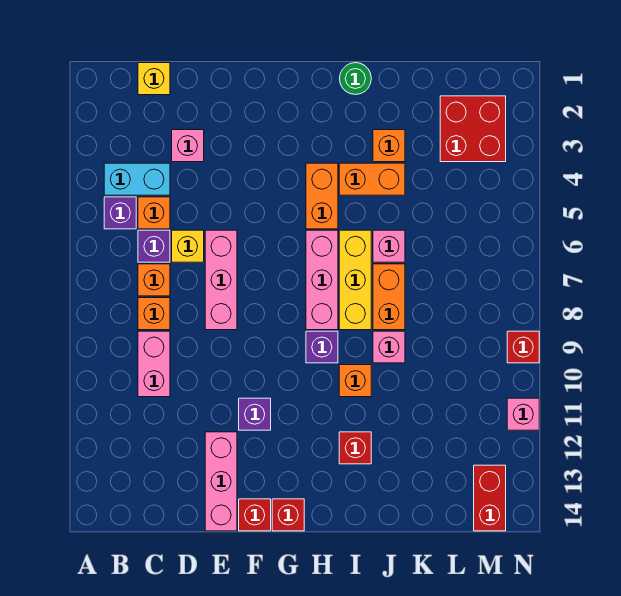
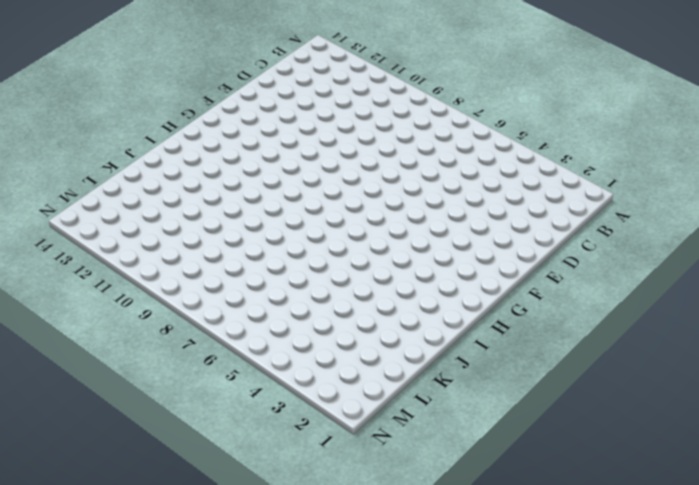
none -> cyan brick B4:C4 level 1
none -> purple brick B5 level 1
none -> yellow brick C1 level 1
none -> orange brick C5 level 1

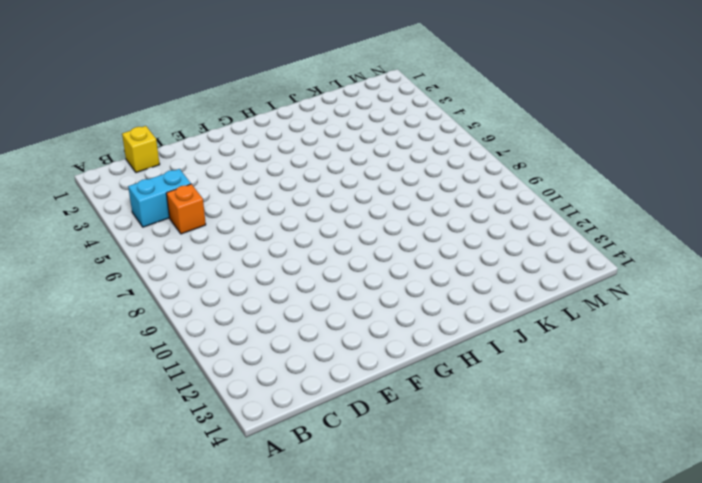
none -> purple brick B5 level 1
none -> purple brick C6 level 1
none -> orange brick C7 level 1
none -> orange brick C8 level 1

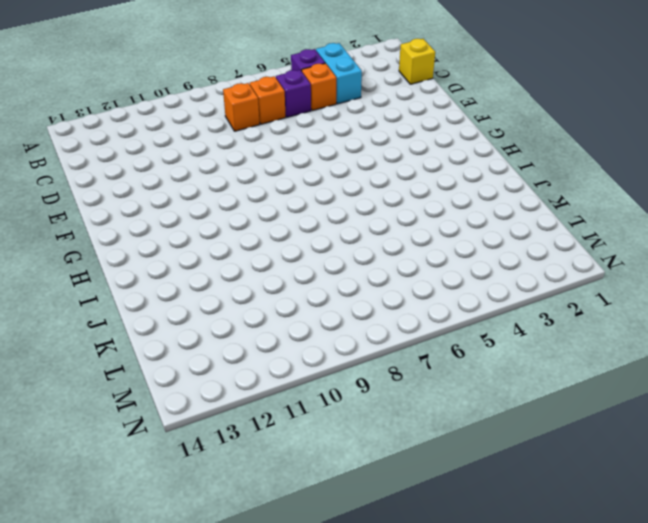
none -> pink brick C9:C10 level 1
none -> pink brick D3 level 1
none -> yellow brick D6 level 1
none -> pink brick E6:E8 level 1

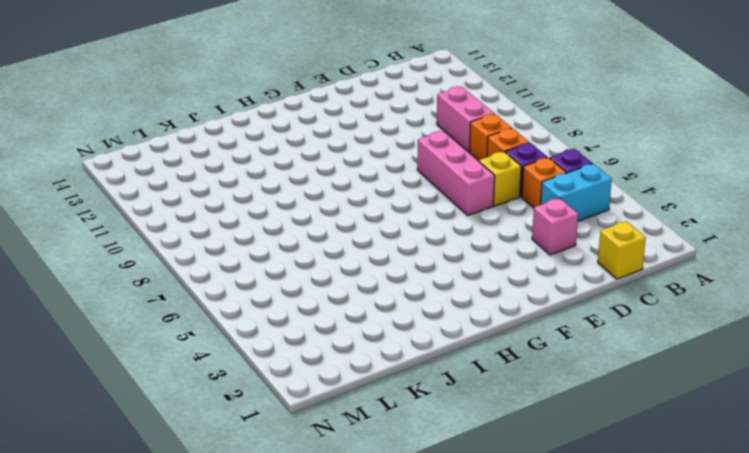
none -> pink brick E12:E14 level 1
none -> purple brick F11 level 1
none -> red brick F14 level 1
none -> red brick G14 level 1

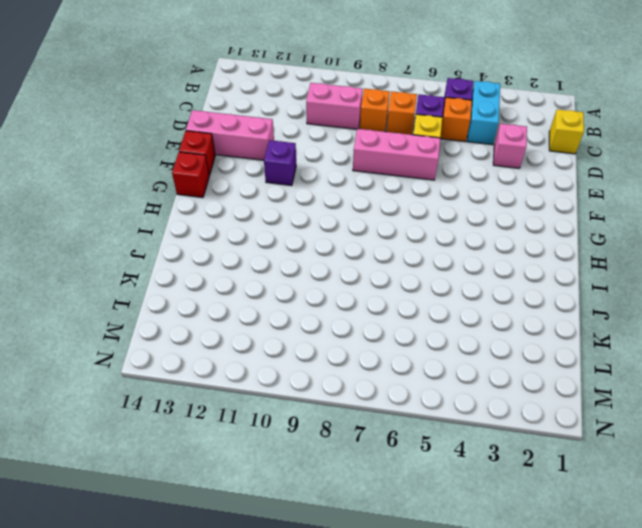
none -> orange brick H4:H5 level 1
none -> pink brick H6:H8 level 1
none -> purple brick H9 level 1
none -> green round brick I1 level 1

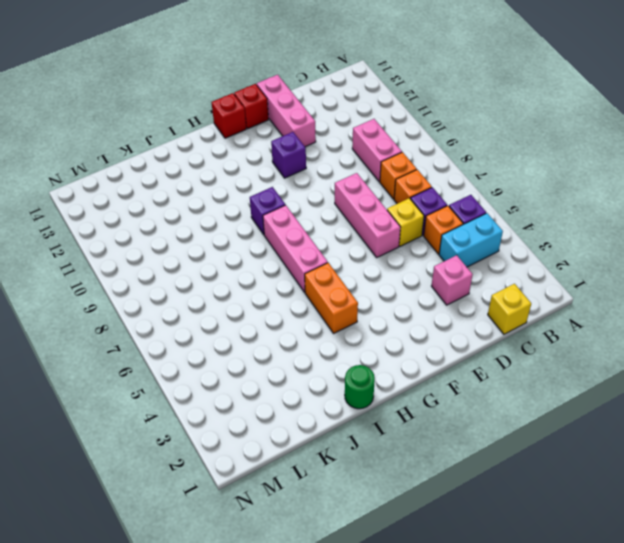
none -> orange brick I4:J4 level 1
none -> yellow brick I6:I8 level 1
none -> orange brick I10 level 1
none -> red brick I12 level 1

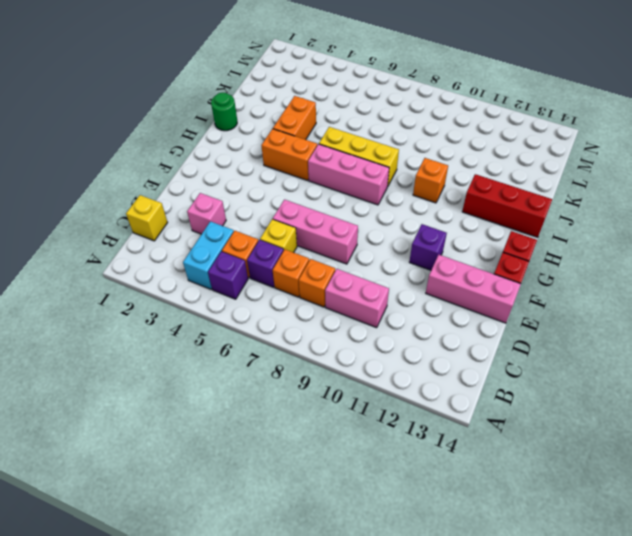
red brick I12:I14 level 1 -> red brick I12 level 1
none -> purple brick H9 level 1
none -> orange brick J3 level 1
none -> pink brick J6 level 1
none -> orange brick J7:J8 level 1

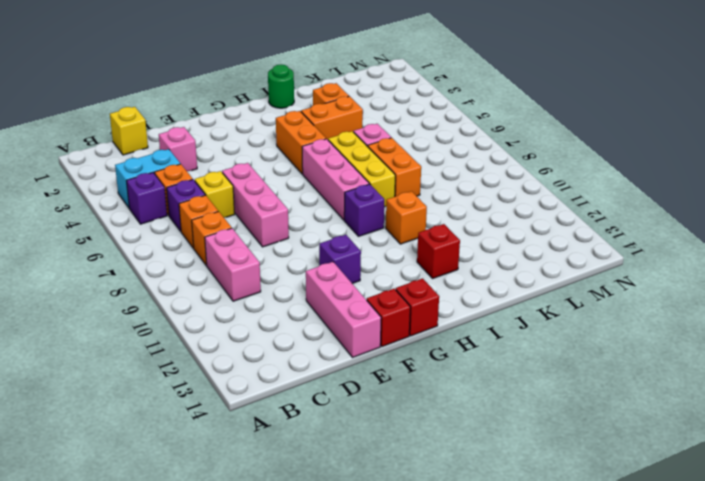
none -> pink brick J9 level 1
none -> red brick L2:M3 level 1
none -> red brick M13:M14 level 1
none -> red brick N9 level 1

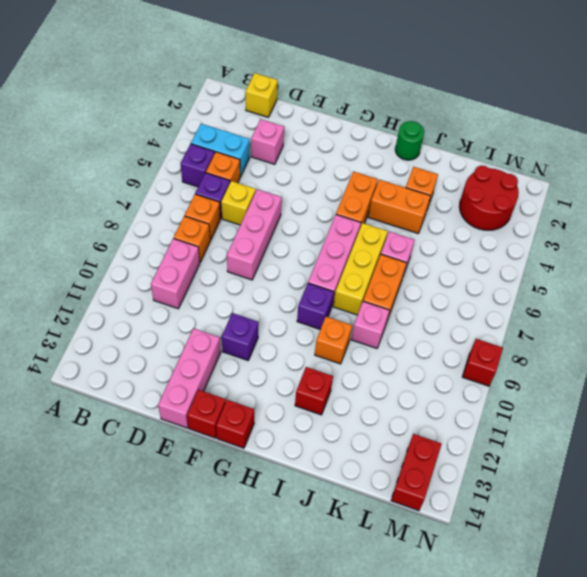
red round brick L2:M3 level 1 -> red brick L2:M3 level 1
none -> pink brick N11 level 1

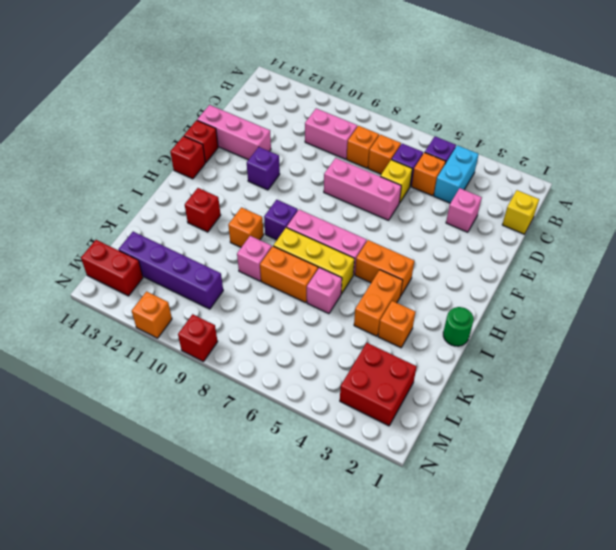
purple brick L10:L13 level 1 -> none
orange brick N11 level 1 -> pink brick N11 level 1

